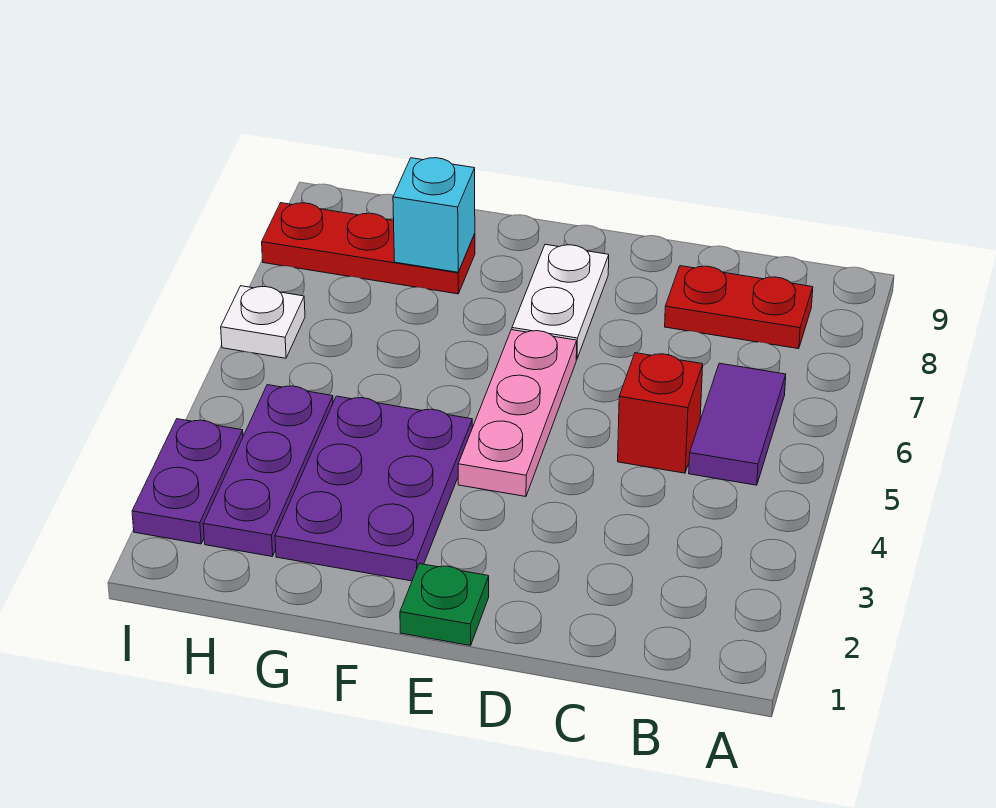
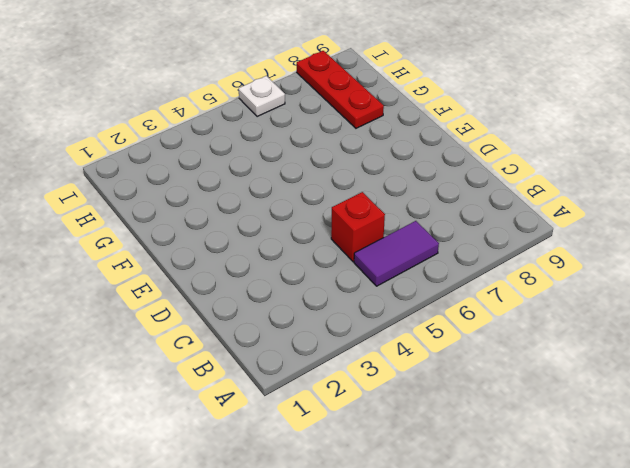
none -> red plate B8:C8 level 1
none -> green plate E1 level 1
none -> pink plate E4:E6 level 1

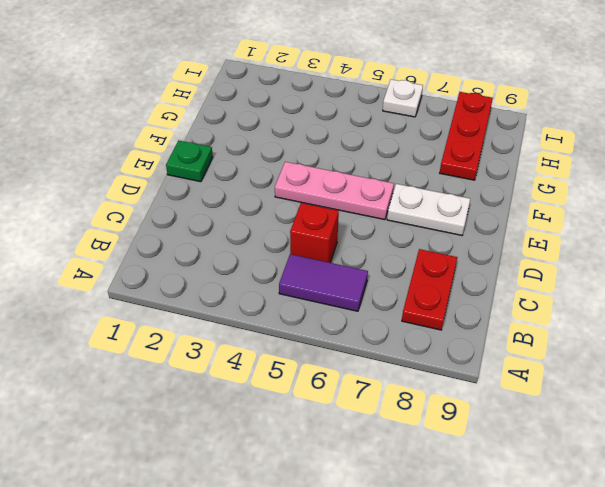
none -> purple plate F2:G4 level 1
none -> purple plate H2:H4 level 1
none -> purple plate I2:I3 level 1

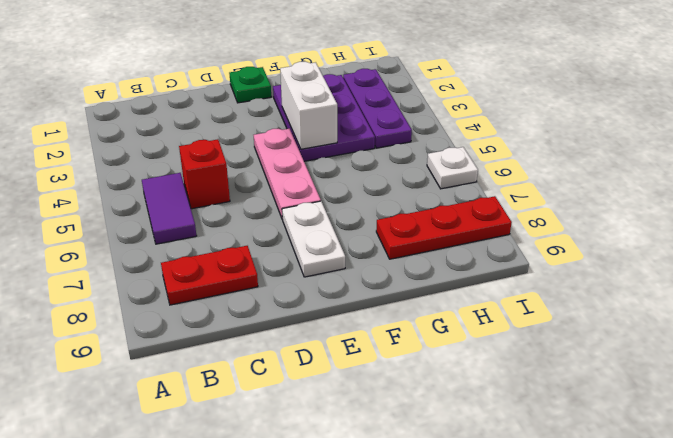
white brick F3:F4 level 2 -> none
none -> purple plate I2:I3 level 1
none -> cyan brick G8 level 2

